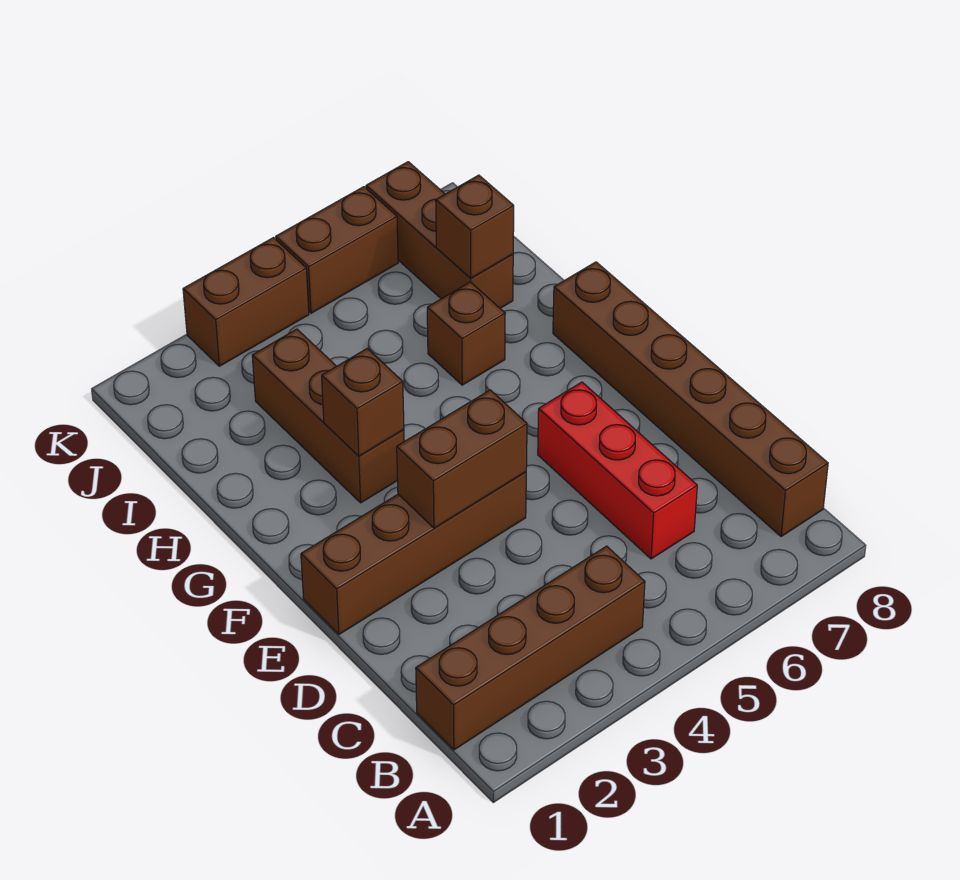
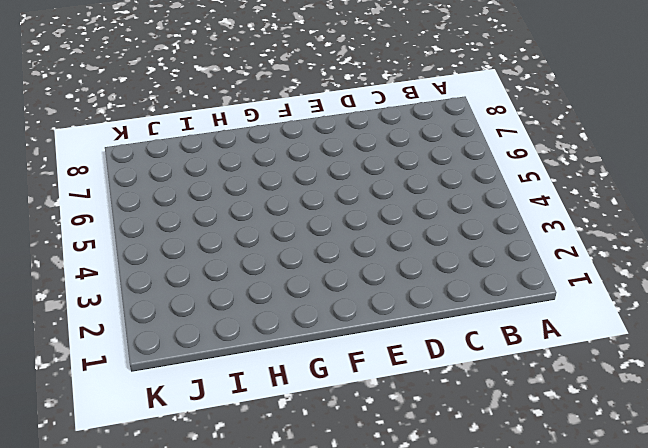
none -> brown brick B1:B4 level 1
none -> brown brick B8:G8 level 1
none -> red brick C6:E6 level 1

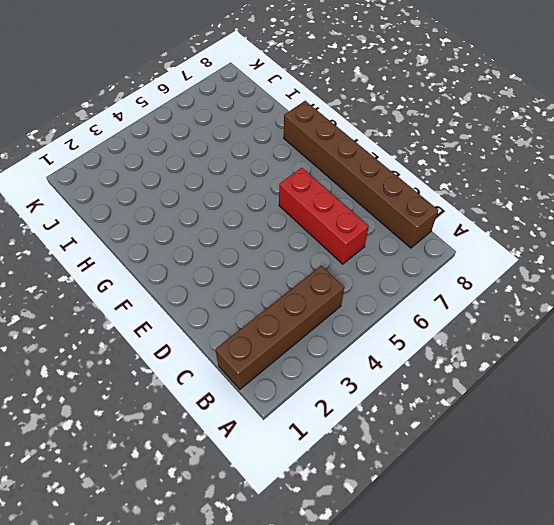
none -> brown brick E1:E4 level 1
none -> brown brick G3:I3 level 1
none -> brown brick H6 level 1

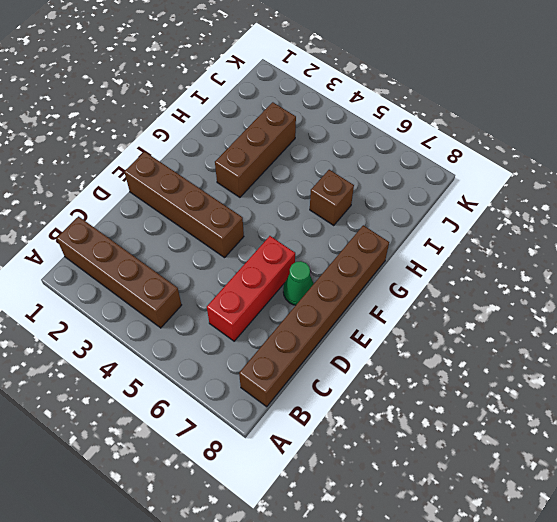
green cone E7 level 1 -> none
none -> brown brick I7:K7 level 1
none -> brown brick K3:K4 level 1
none -> brown brick K5:K6 level 1

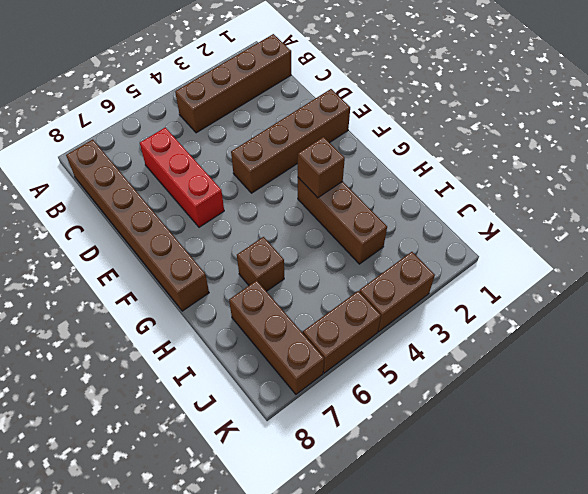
none -> brown brick E3:E4 level 2
none -> brown brick I7 level 2

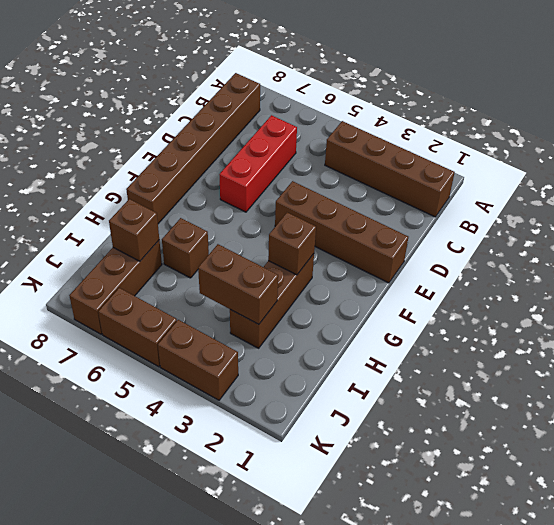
brown brick I3:I4 level 2 -> brown brick E3:E4 level 2

